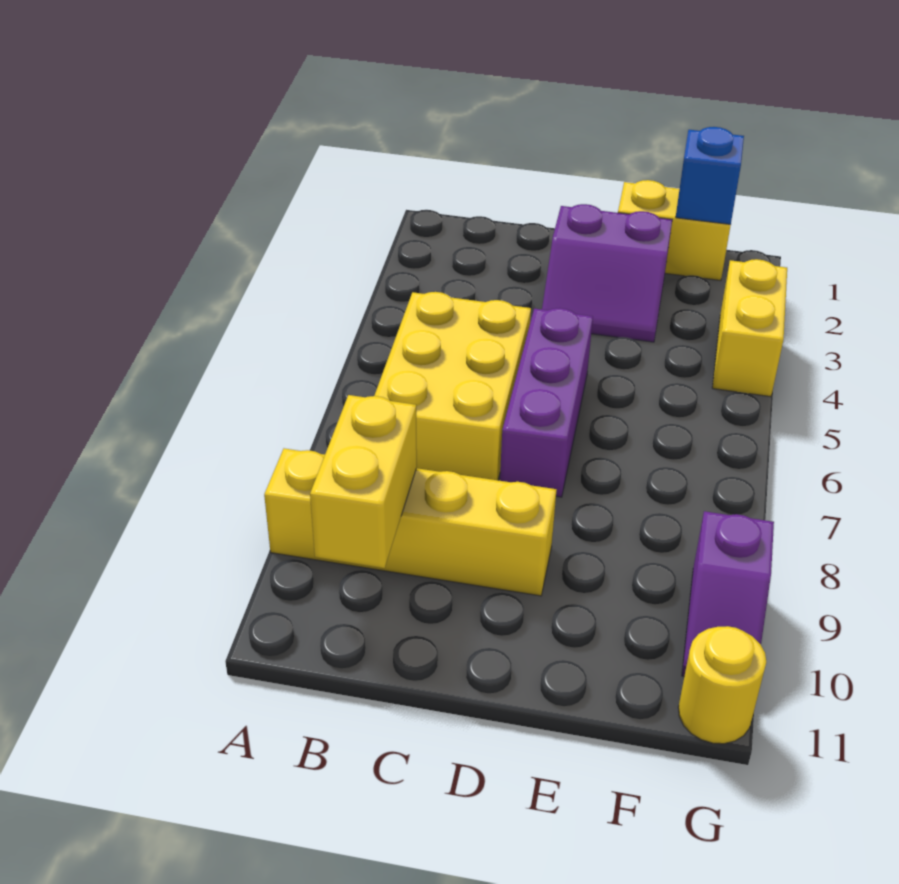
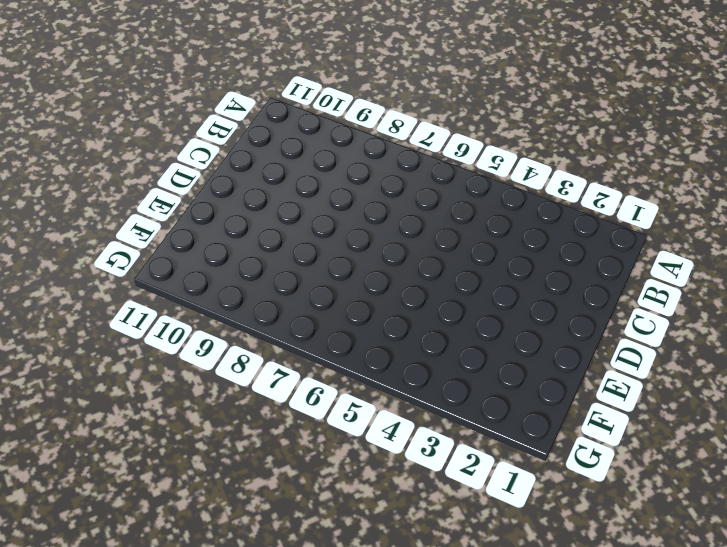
none -> yellow brick A9:D9 level 1
none -> yellow brick B5:C7 level 1

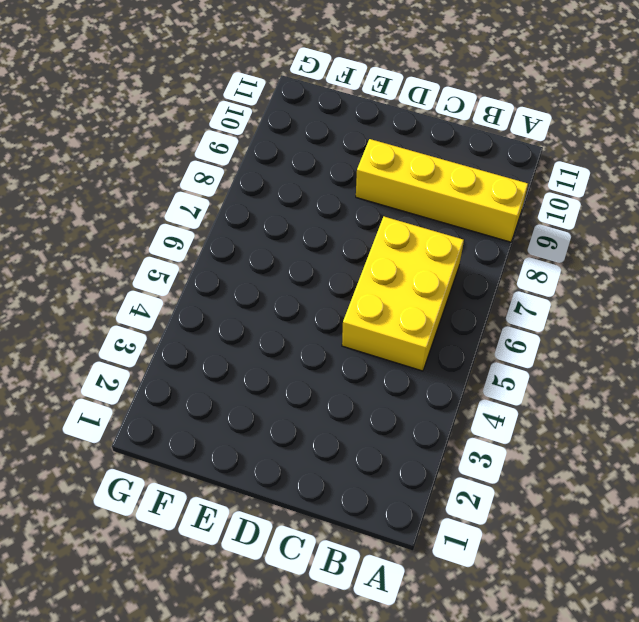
none -> purple slope D2:E3 level 1 top 2
none -> purple brick D5:D7 level 1

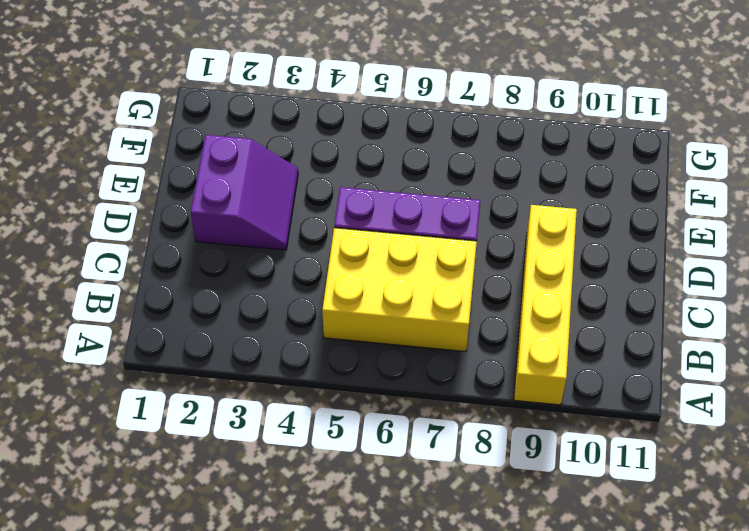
none -> yellow brick E1:F1 level 1
none -> yellow brick G3:G4 level 1

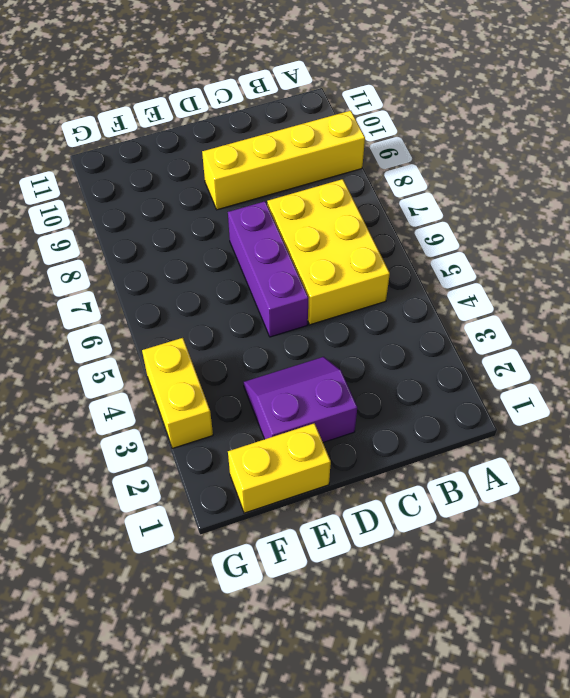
none -> purple slope G9:G10 level 1 top 9
none -> yellow round brick G11 level 1

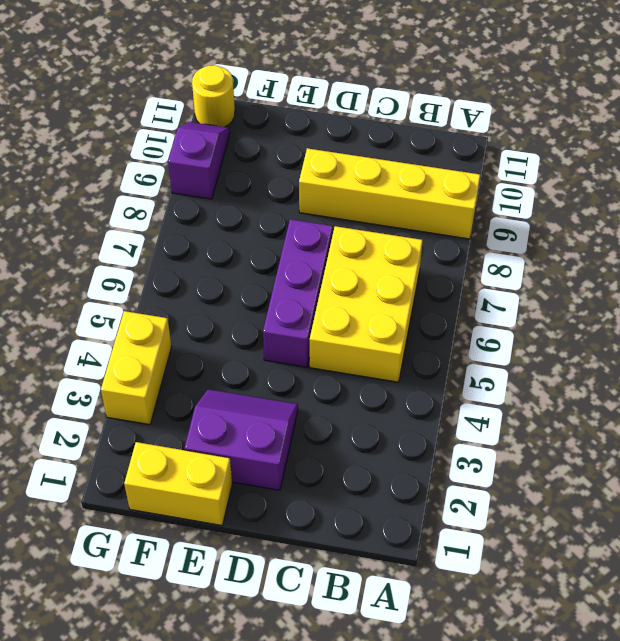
none -> yellow brick B9:B10 level 2
none -> blue brick F1 level 2

